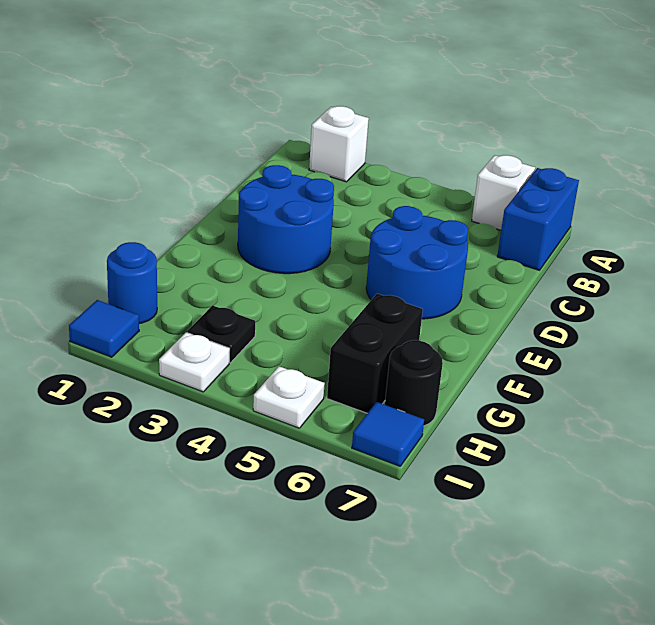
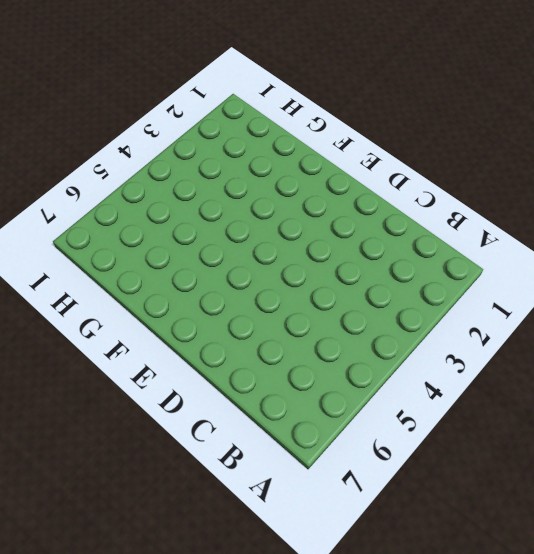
none -> white brick A2 level 1
none -> white brick A6 level 1
none -> blue brick A7:B7 level 1

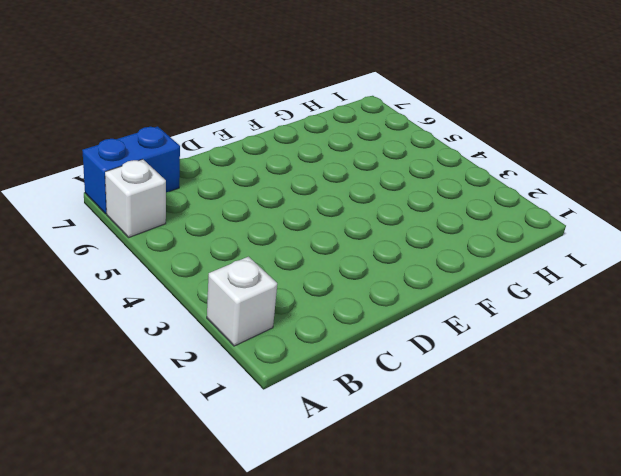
none -> blue round brick D2:E3 level 1
none -> blue round brick D5:E6 level 1
none -> black brick G6:H6 level 1

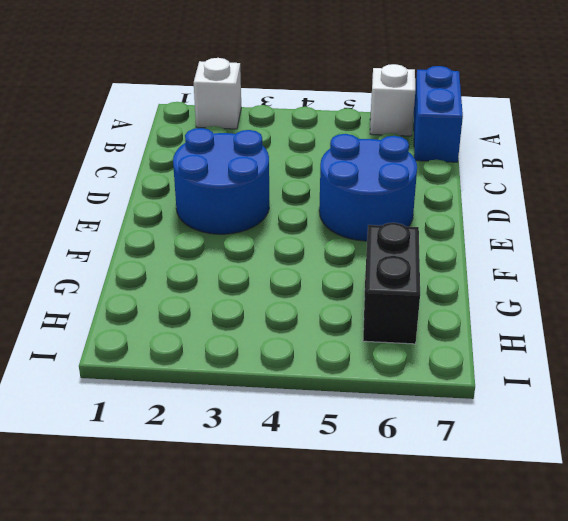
none -> blue round brick H1 level 1
none -> black plate H3 level 1
none -> black round brick H7 level 1

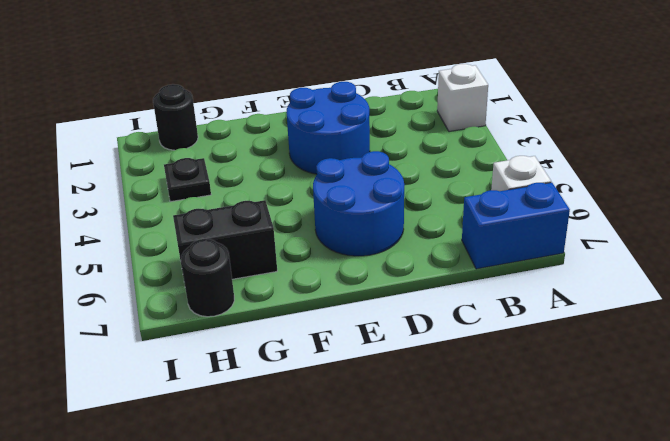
black round brick H1 level 1 -> blue round brick H1 level 1
none -> blue tile I1 level 1
none -> white plate I3 level 1
none -> white plate I5 level 1

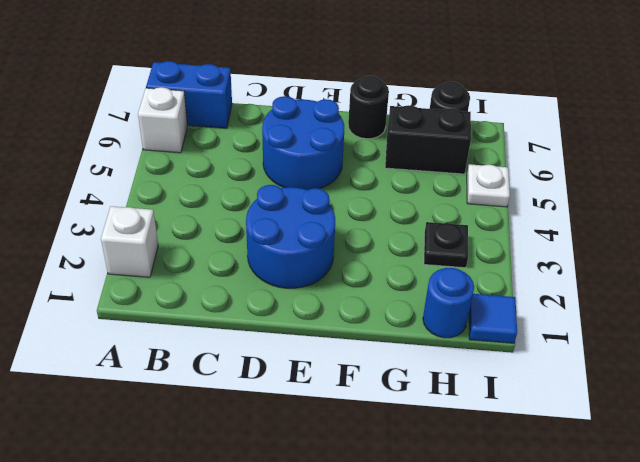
black round brick F7 level 1 -> none
none -> white plate I3 level 1
none -> blue tile I7 level 1

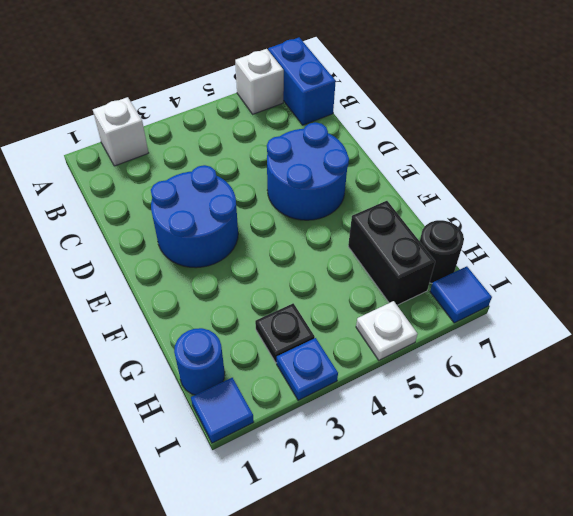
blue plate I3 level 1 -> white plate I3 level 1

